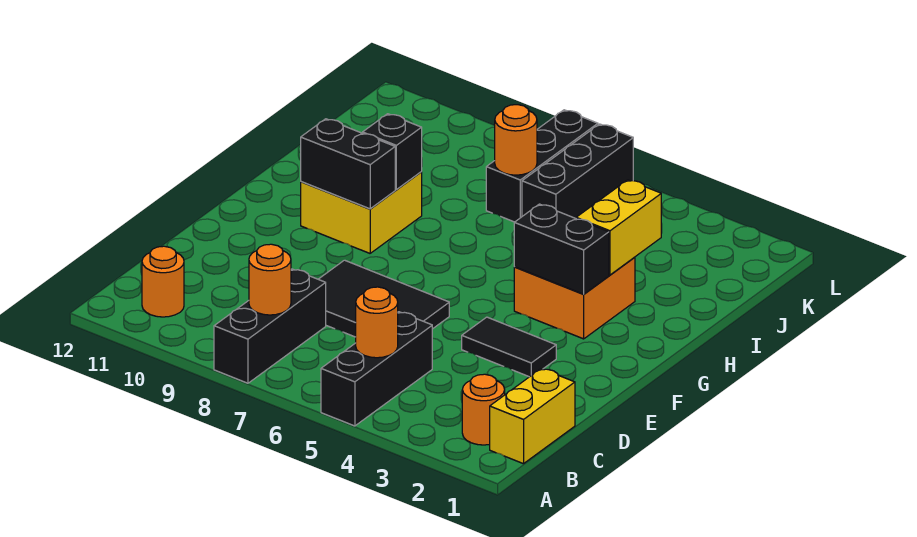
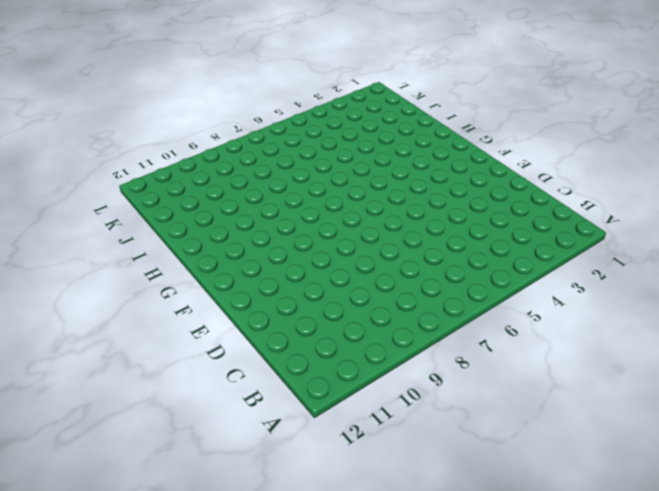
none -> black brick A5:C5 level 1
none -> black brick A8:C8 level 1
none -> yellow brick B1:C1 level 1

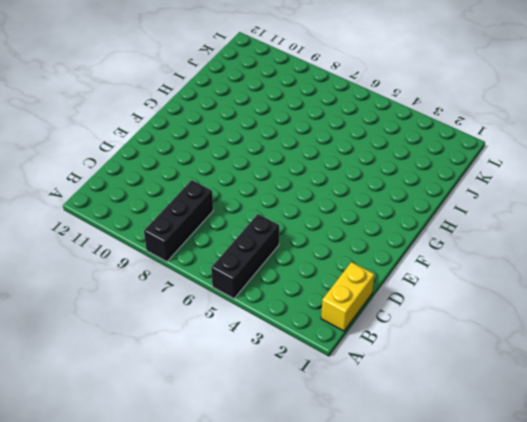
none -> orange round brick B2 level 1
none -> orange round brick B11 level 1
none -> black tile D6:E8 level 1

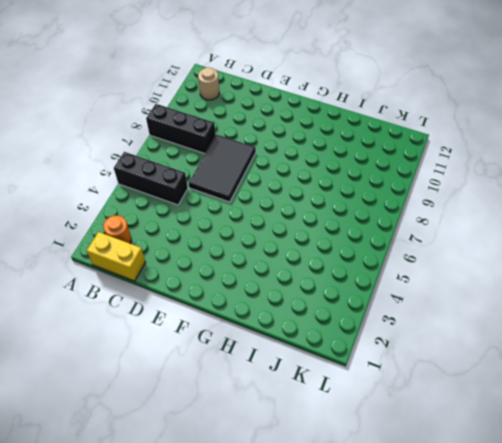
tan round brick B11 level 1 -> orange round brick B11 level 1
none -> black tile E3:E4 level 1
none -> orange brick G3:H4 level 1
none -> yellow brick G9:H10 level 1

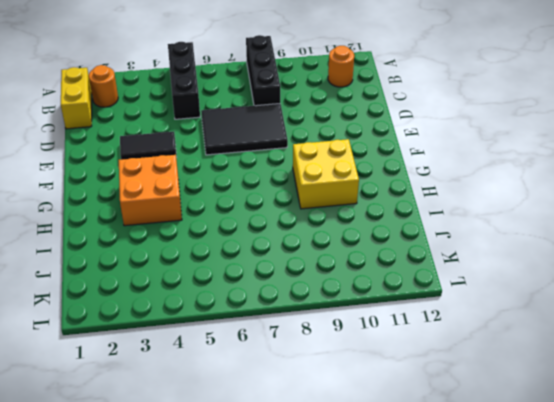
none -> black brick J6:L6 level 1
none -> black brick J7:L7 level 1
none -> orange round brick B5 level 2

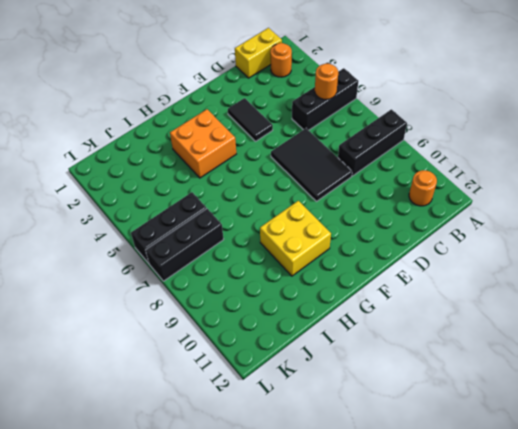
none -> orange round brick B8 level 2
none -> black brick G3:G4 level 2
none -> black brick G9:G10 level 2

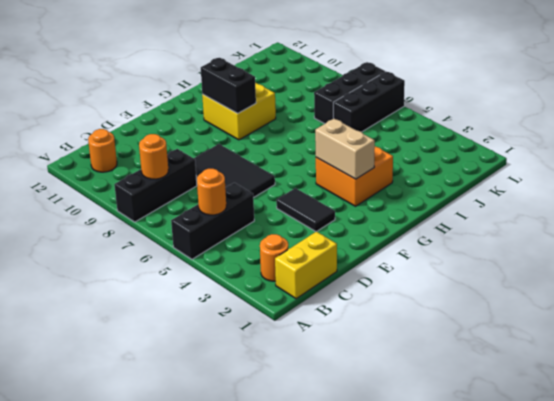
tan brick G3:G4 level 2 -> black brick G3:G4 level 2
none -> yellow brick H3:I3 level 2
none -> black brick H9 level 2
none -> orange round brick J7 level 2

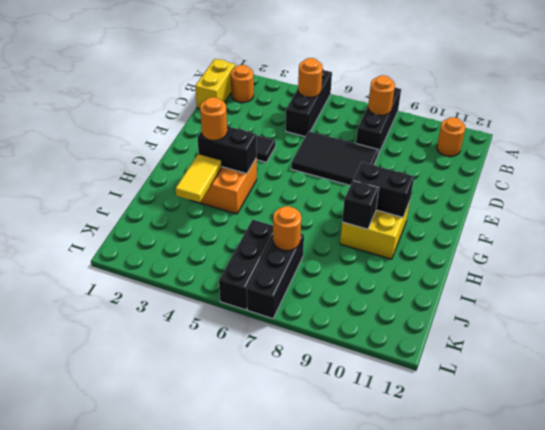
orange round brick G3 level 3 -> none
yellow tile H3:I3 level 2 -> yellow brick H3:I3 level 2

